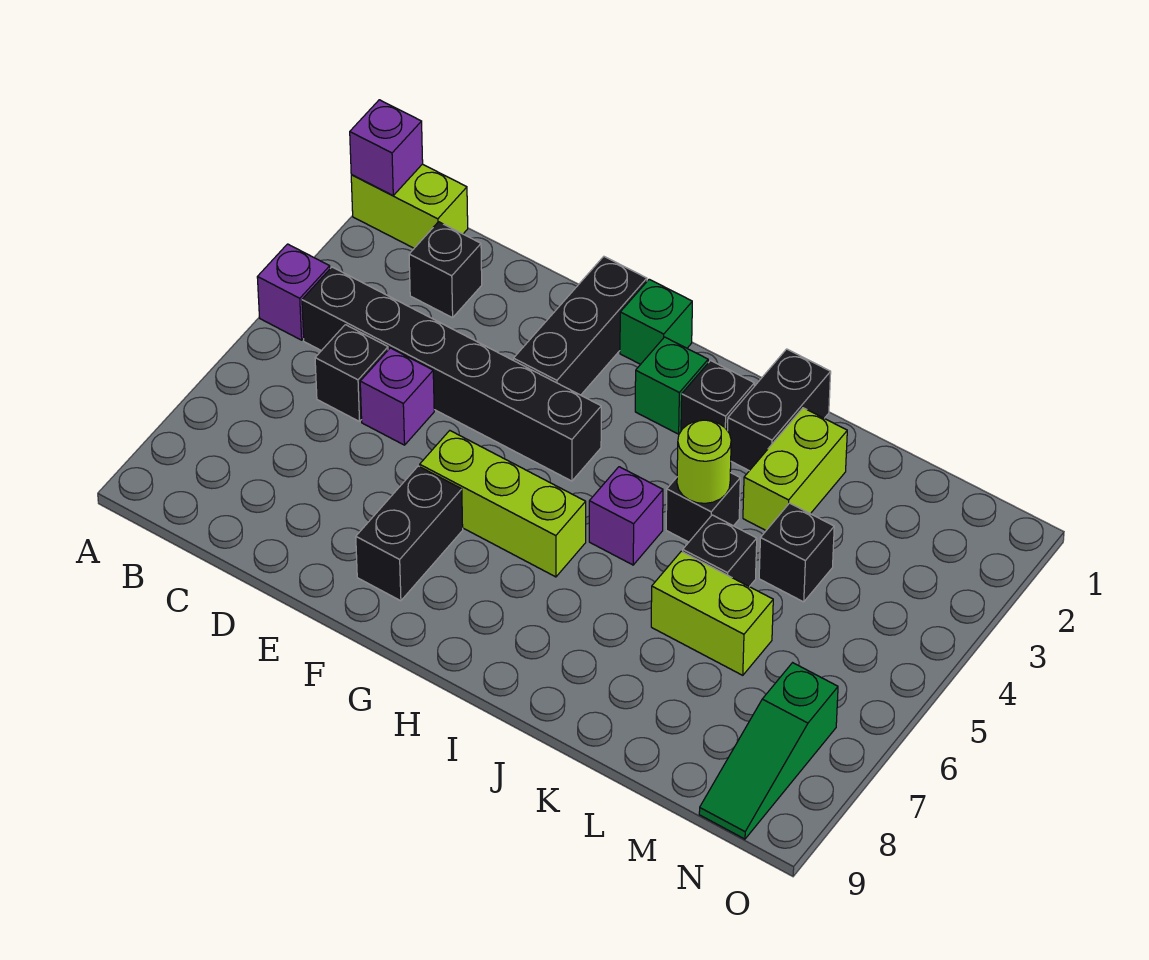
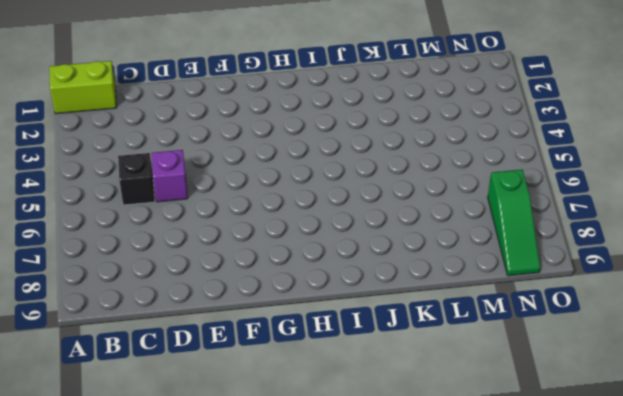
none -> purple brick A4 level 1
none -> black brick B4:G4 level 1
none -> black brick C2 level 1

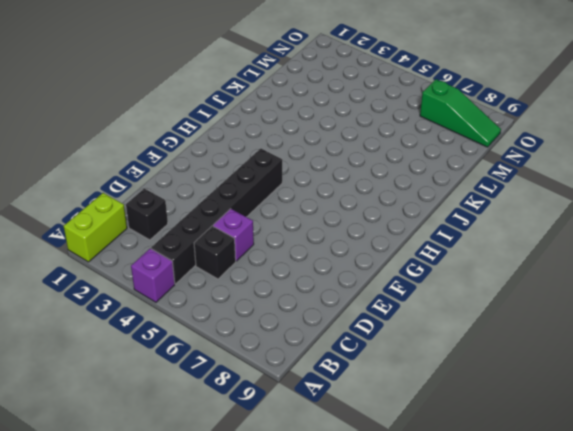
none -> black brick F1:F3 level 1
none -> lime brick F6:H6 level 1
none -> black brick F7:F8 level 1

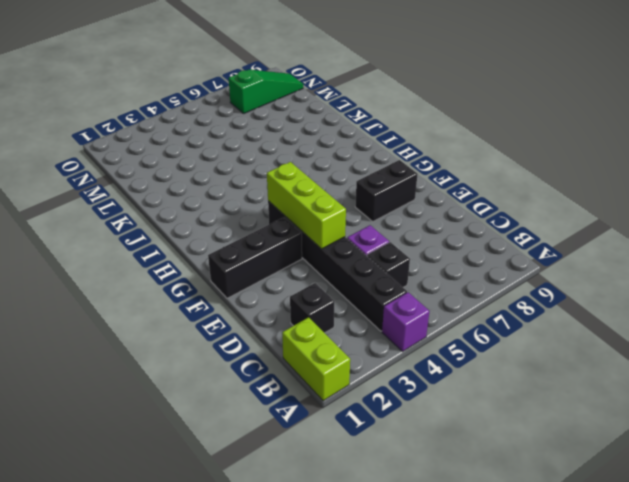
lime brick E4:G4 level 2 -> lime brick F6:H6 level 1
none -> green brick G1 level 1
none -> green brick H2 level 1
none -> black brick I2 level 1

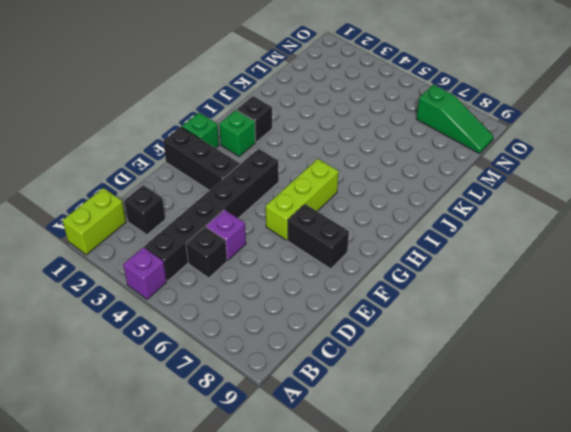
none -> purple brick I5 level 1
none -> black brick J1:J2 level 1
none -> black brick J4 level 1

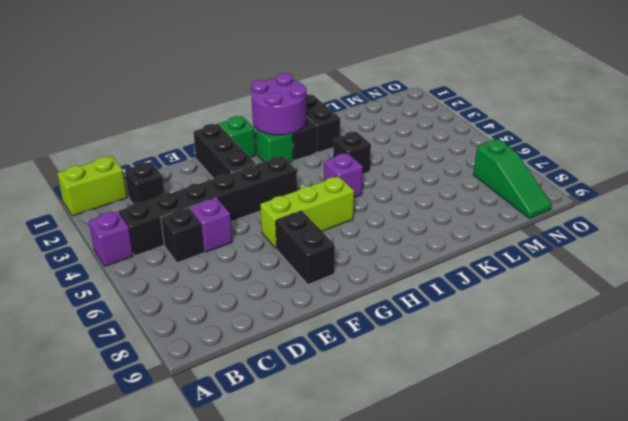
purple round brick H1:I2 level 2 -> none
none -> lime brick K2:K3 level 1
none -> black brick K5 level 1
none -> lime brick K6:L6 level 1

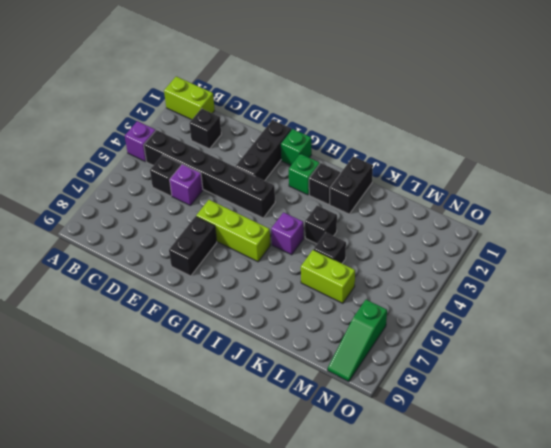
none -> lime brick K2:K3 level 1
none -> black brick L4 level 1
none -> purple brick A1 level 2

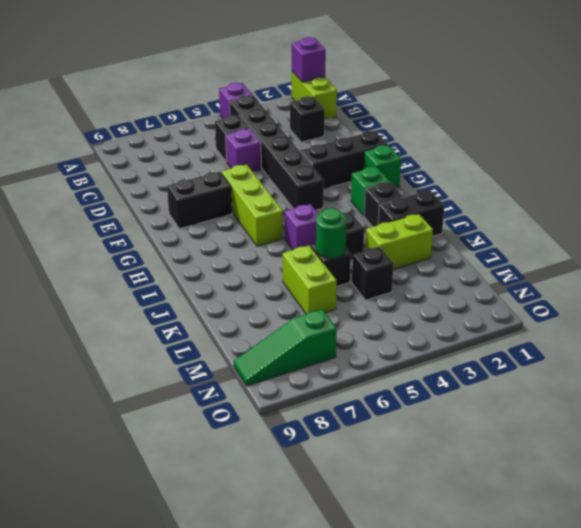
green round brick K5 level 2 -> none
none -> lime round brick J4 level 2

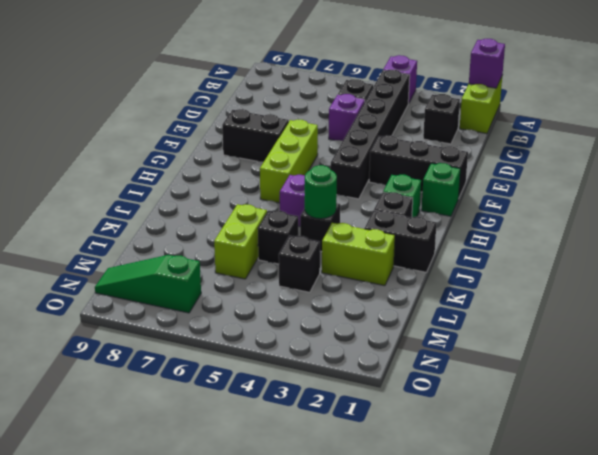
green round brick J4 level 2 -> lime round brick J4 level 2

